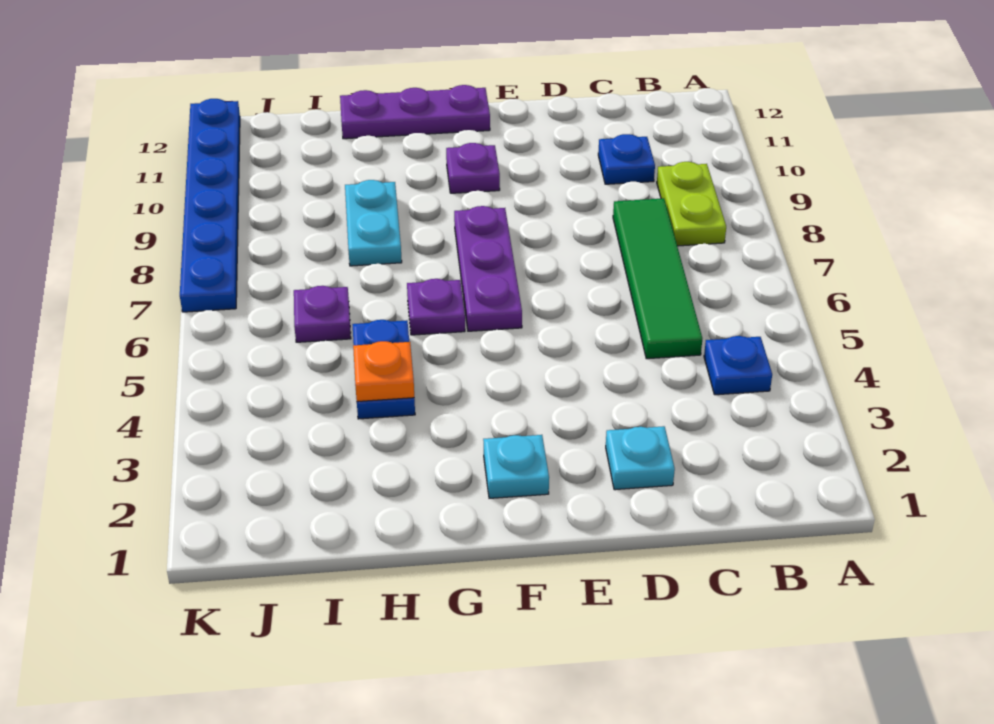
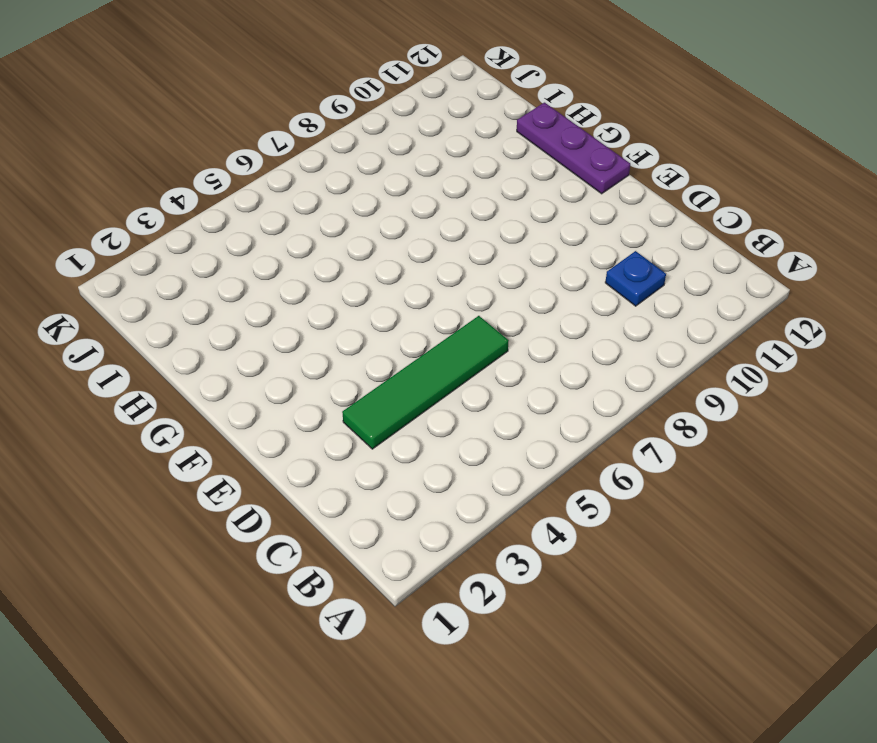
green tile D3:D6 level 1 -> green tile C5:C8 level 1
none -> blue plate B4 level 1
none -> lime plate B8:B9 level 1
none -> cyan plate D2 level 1

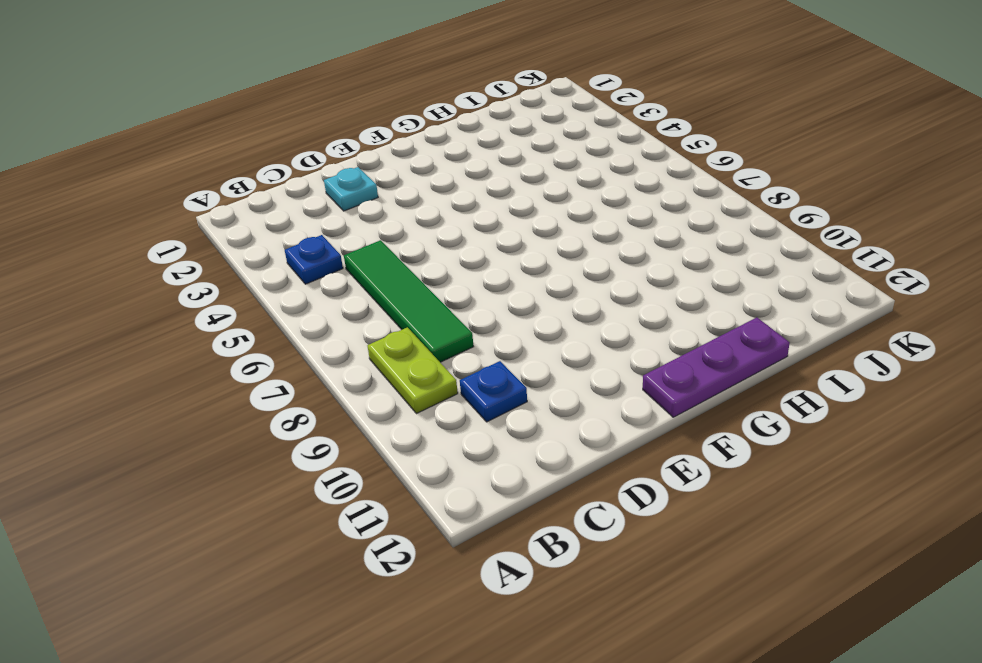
none -> cyan plate F2 level 1
none -> purple plate F6:F8 level 1
none -> purple plate F10 level 1

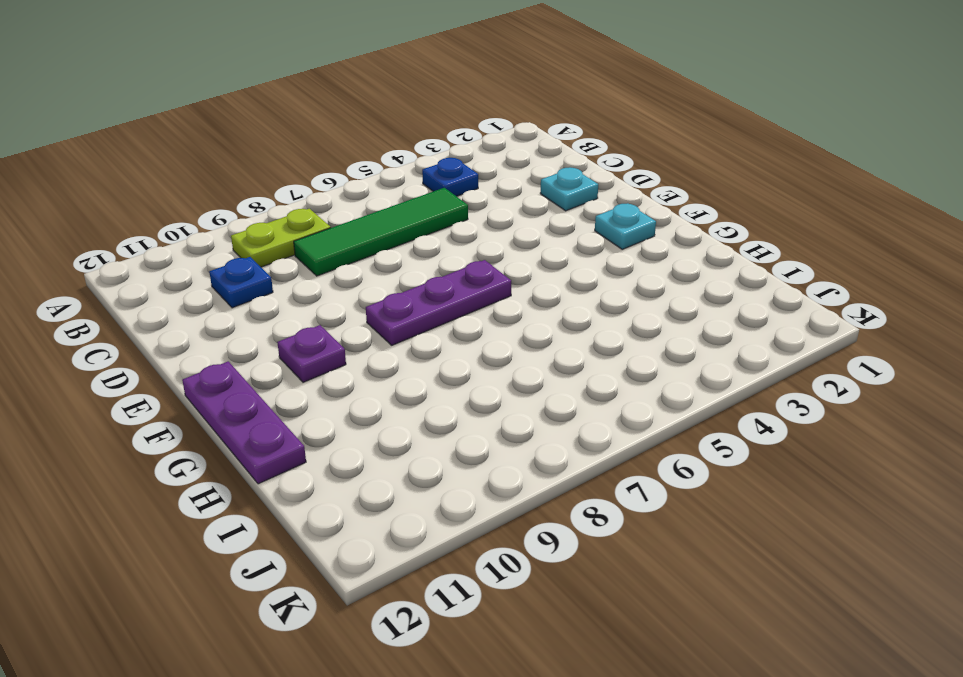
none -> purple plate G6 level 1
none -> blue plate H4:H5 level 1
none -> cyan plate H8:H9 level 1

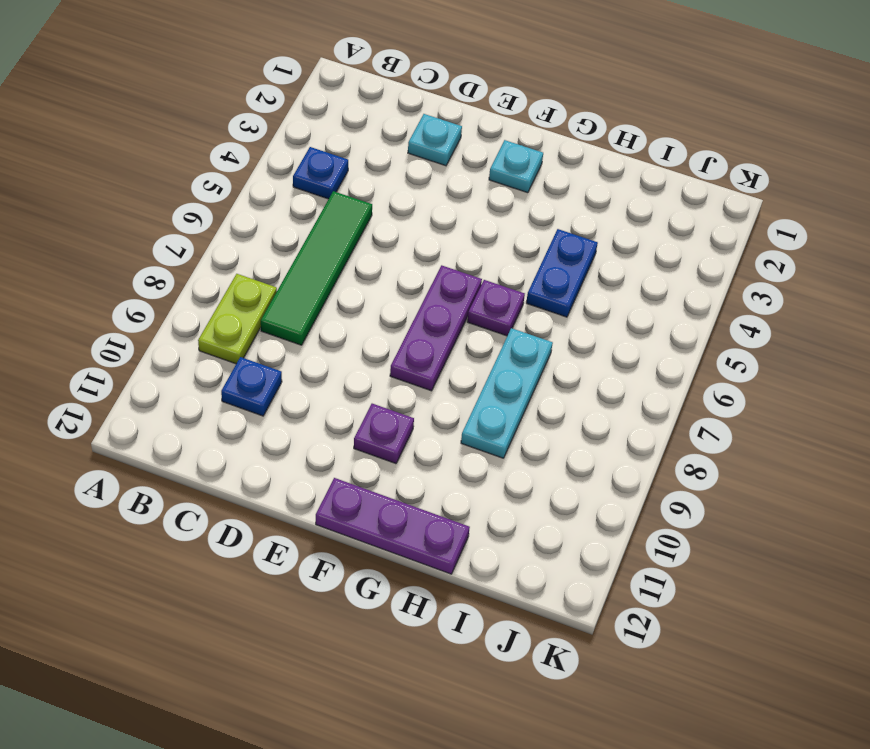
cyan plate H7:H9 level 1 -> cyan plate H8:H9 level 1
none -> purple plate I6 level 1
none -> blue plate K7:K12 level 1
none -> orange plate H4 level 2

